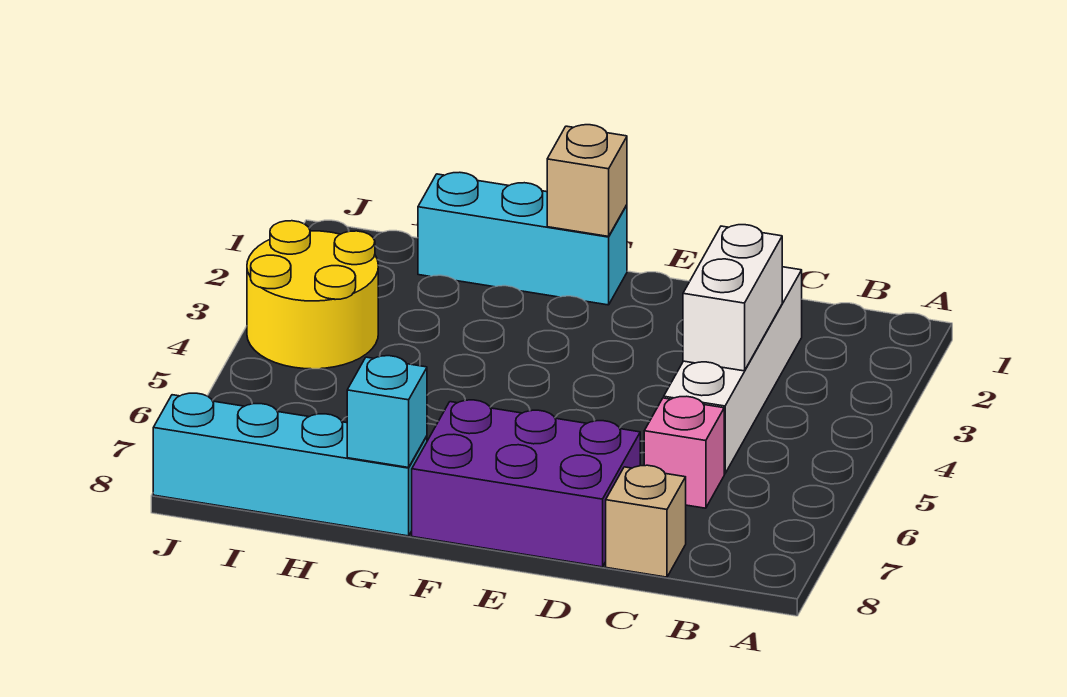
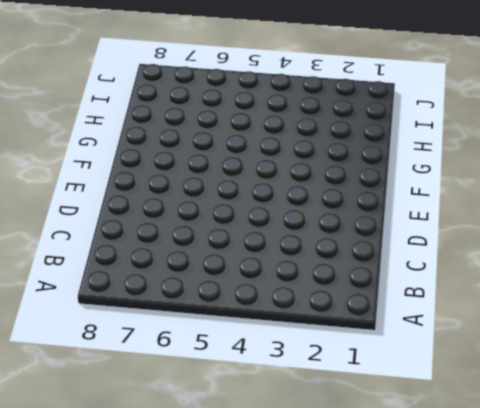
none -> white brick C2:C5 level 1
none -> pink brick C6 level 1

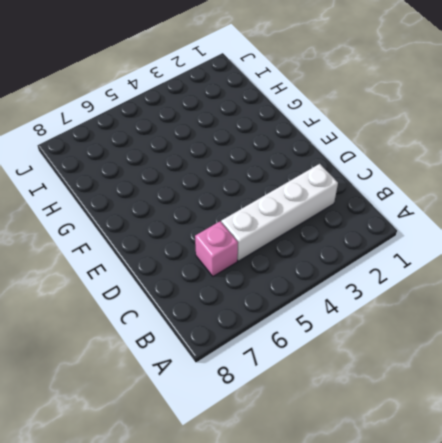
none -> tan brick C8 level 1
none -> purple brick D7:F8 level 1

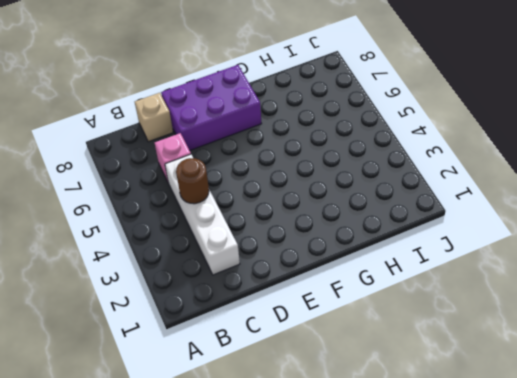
brown round brick C4 level 2 -> white brick C3:C4 level 2
none -> cyan brick F1:H1 level 1
none -> cyan brick G8:J8 level 1

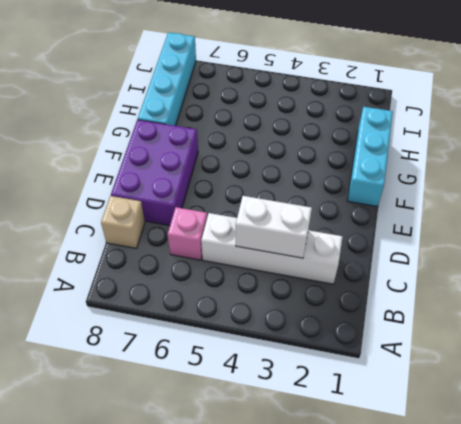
none -> yellow round brick I3:J4 level 1
none -> tan brick F1 level 2

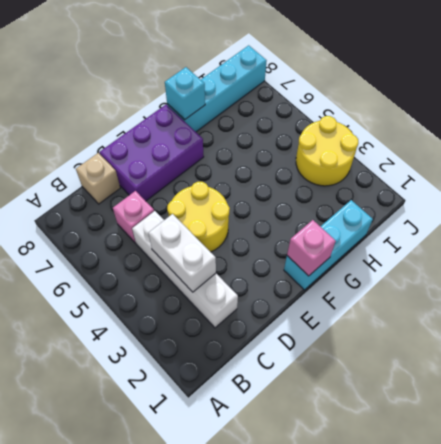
yellow round brick D4:E5 level 1 -> none
pink brick F1 level 2 -> tan brick F1 level 2

